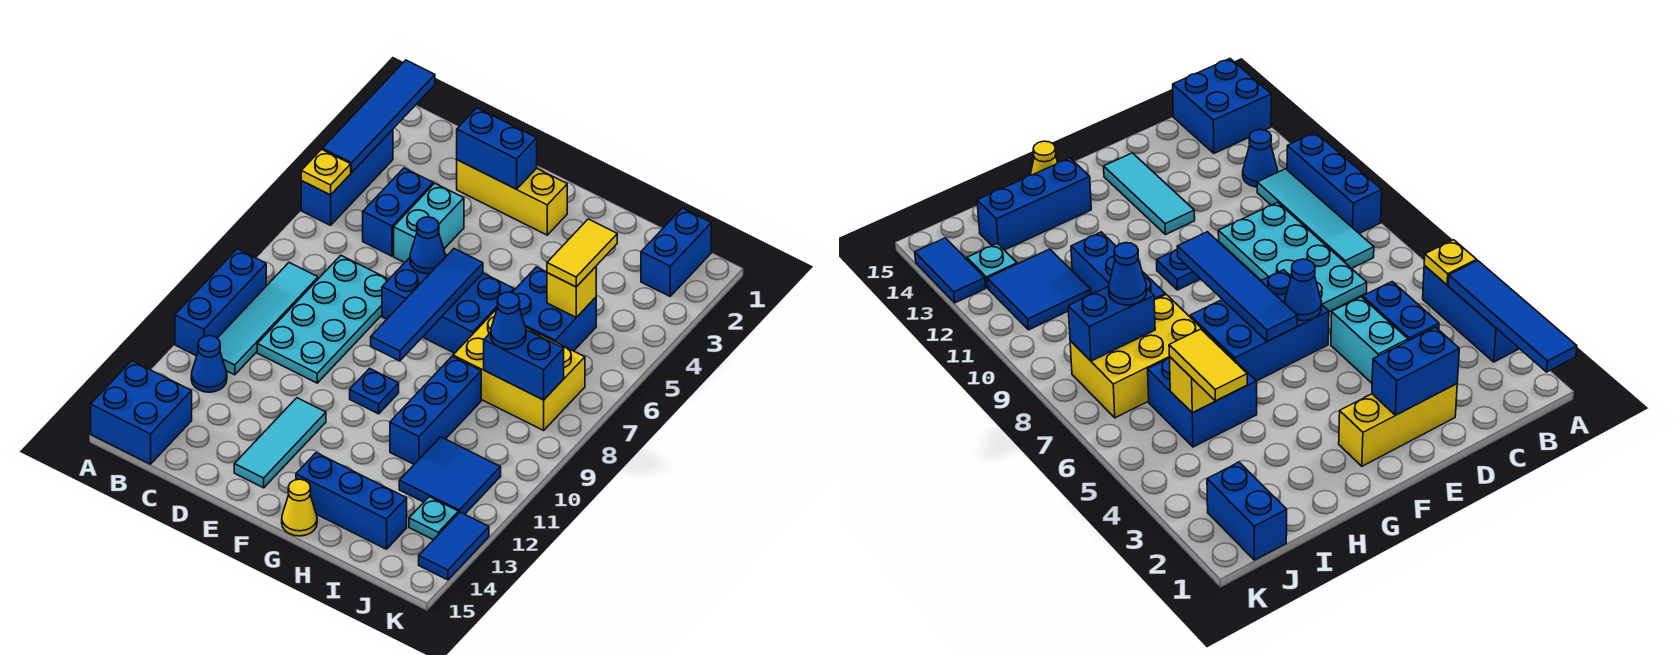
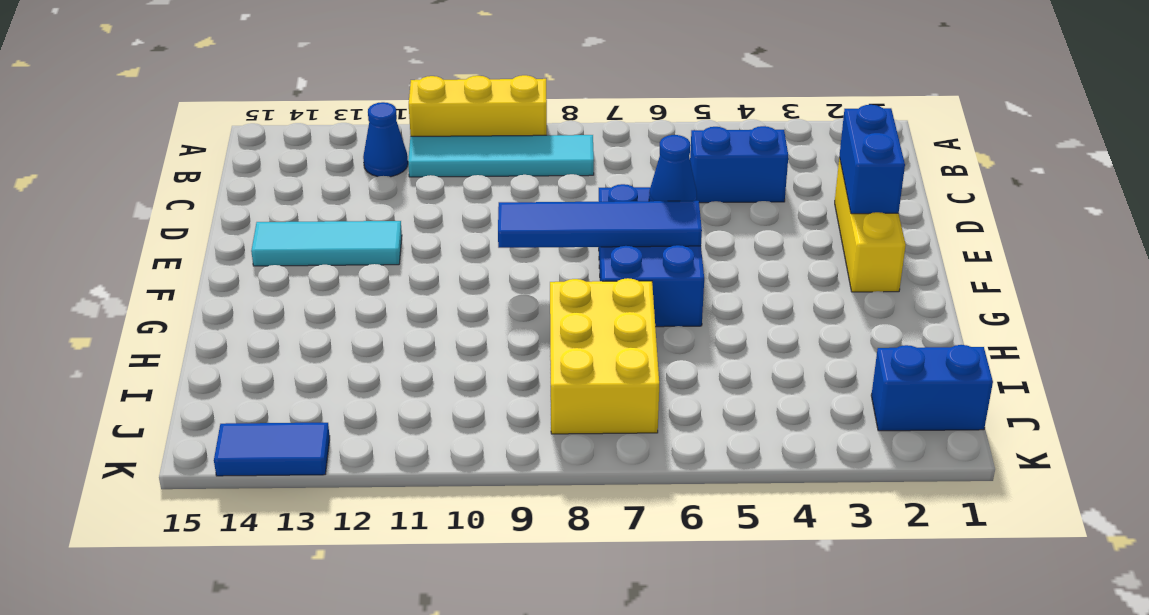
yellow brick A9:A11 level 1 -> blue brick A9:A11 level 1
none -> blue brick A3:A5 level 1
none -> blue brick A14:B15 level 1
none -> cyan plate C7:D10 level 1
none -> cyan brick D4:D5 level 1

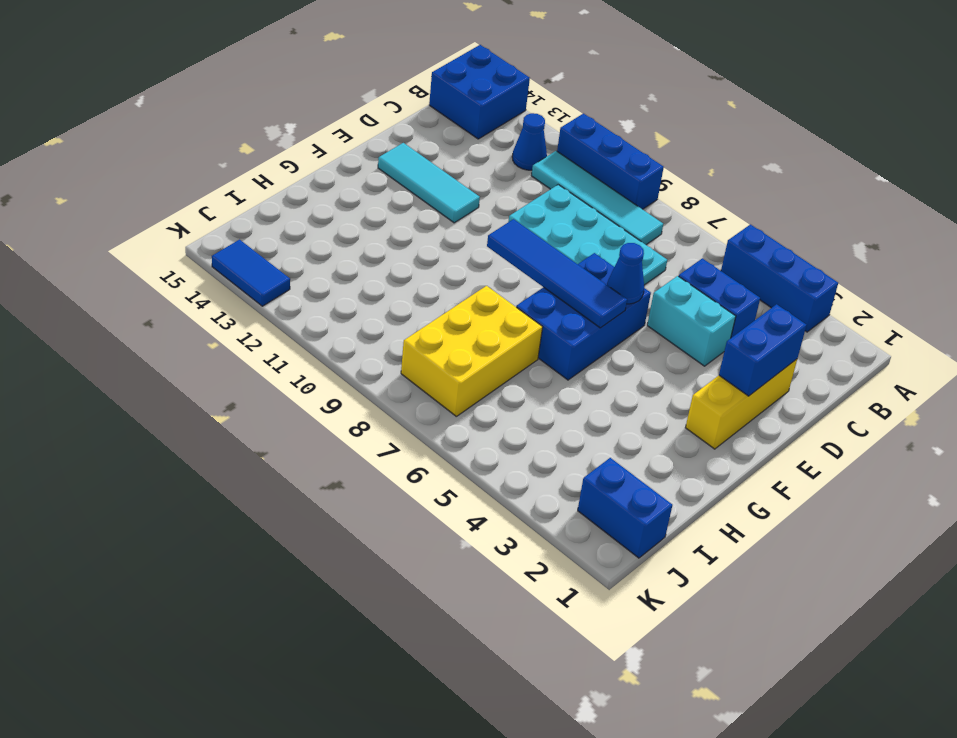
none -> blue plate F10 level 1
none -> blue brick G14:I14 level 1
none -> yellow cone G15 level 1
none -> blue brick H5:I6 level 1

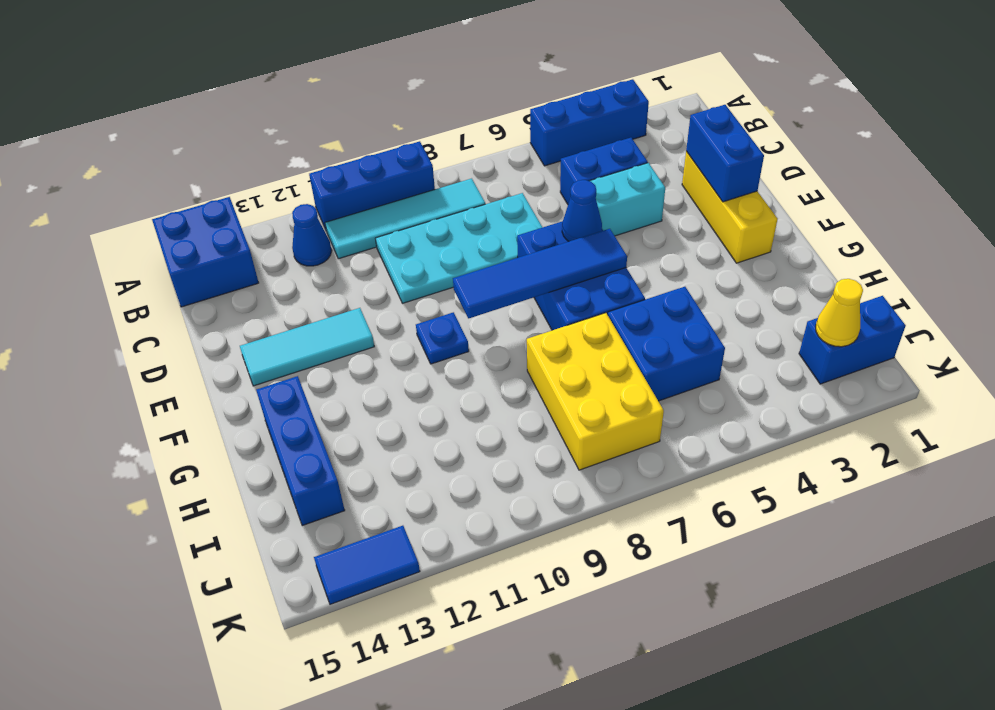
yellow cone J2 level 2 -> yellow cone G15 level 1
none -> blue brick H9:H11 level 1
none -> blue tile I11:J12 level 1
none -> cyan plate J13 level 1
none -> blue tile A1:A4 level 2

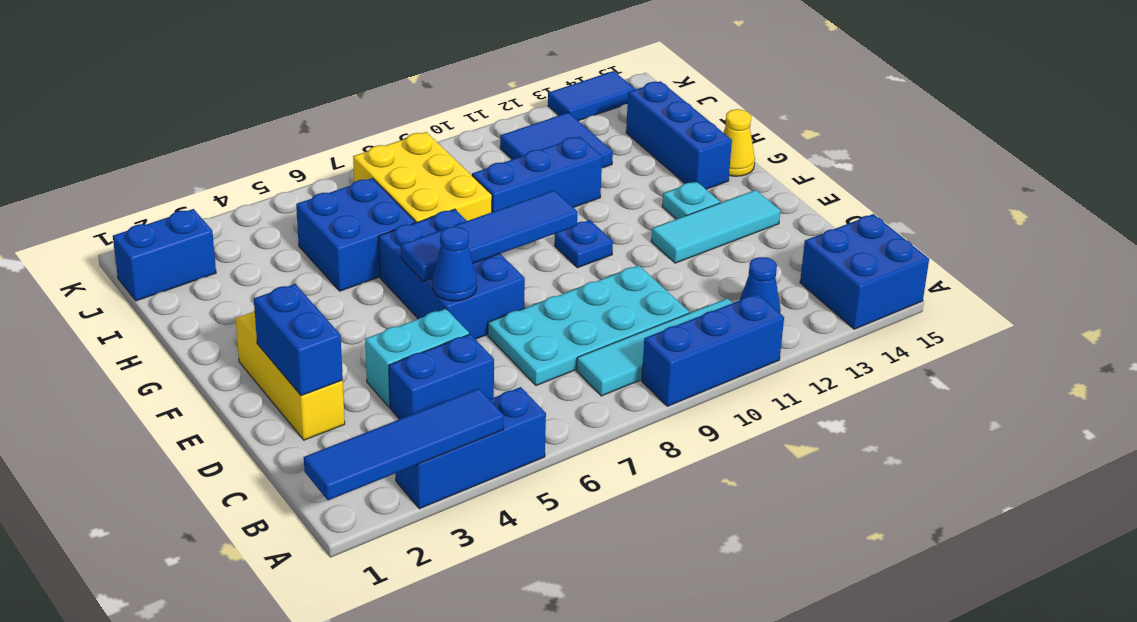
cyan plate F13 level 1 -> cyan plate J13 level 1
none -> yellow plate A5 level 2
none -> yellow brick I5 level 2
none -> blue brick I8:J8 level 2
none -> yellow tile I4:I5 level 3

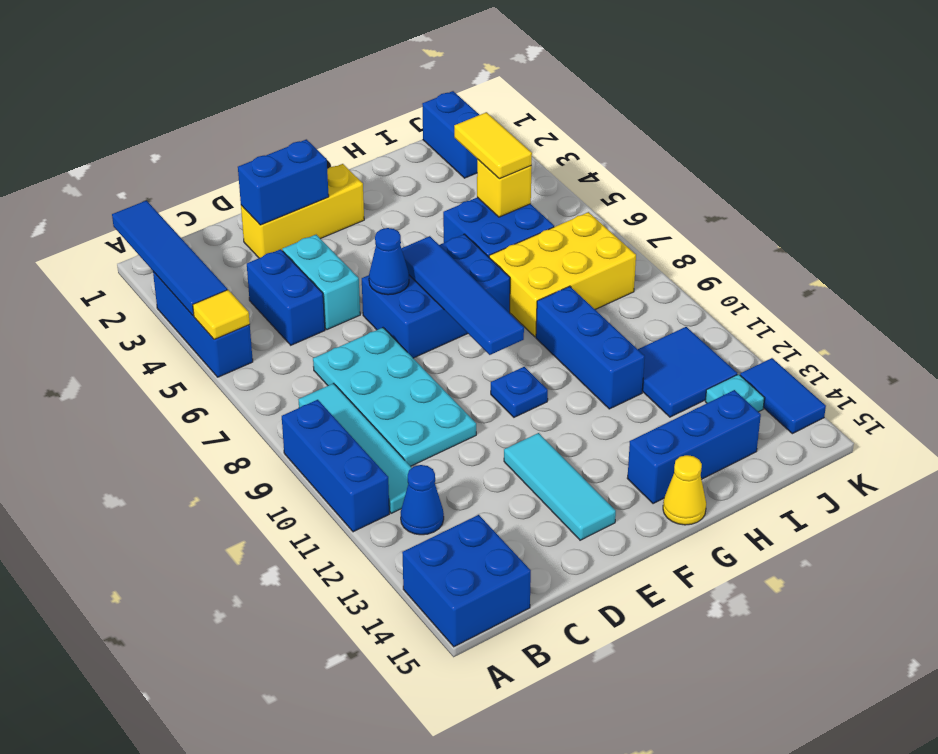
yellow tile A5 level 2 -> yellow plate A5 level 2
none -> blue brick I8:J8 level 2
none -> blue cone I8 level 3

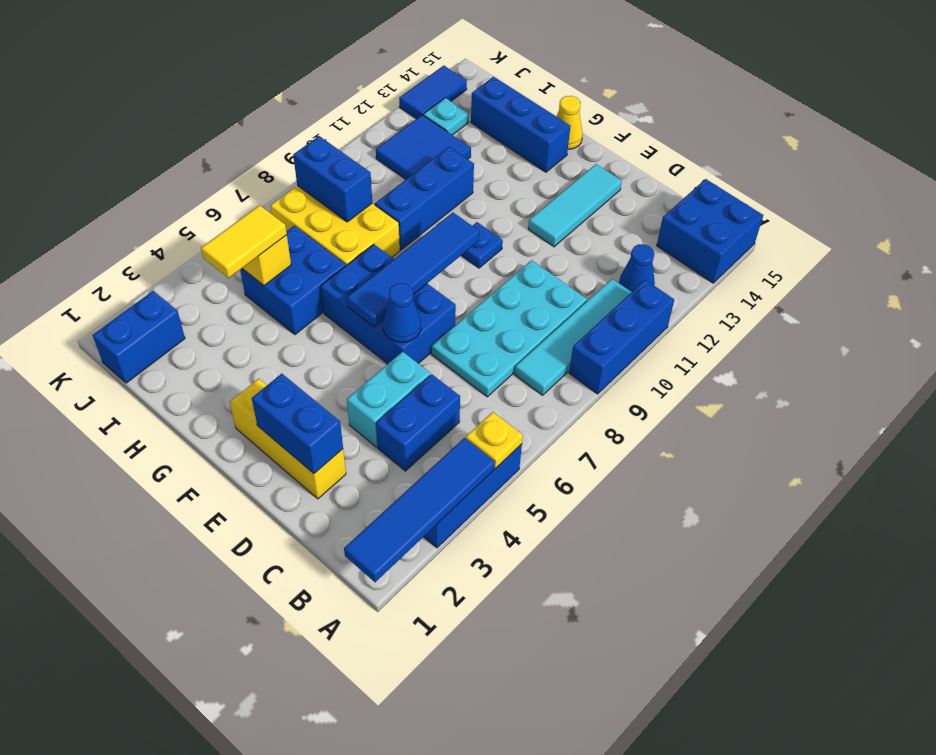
none -> blue cone I8 level 3

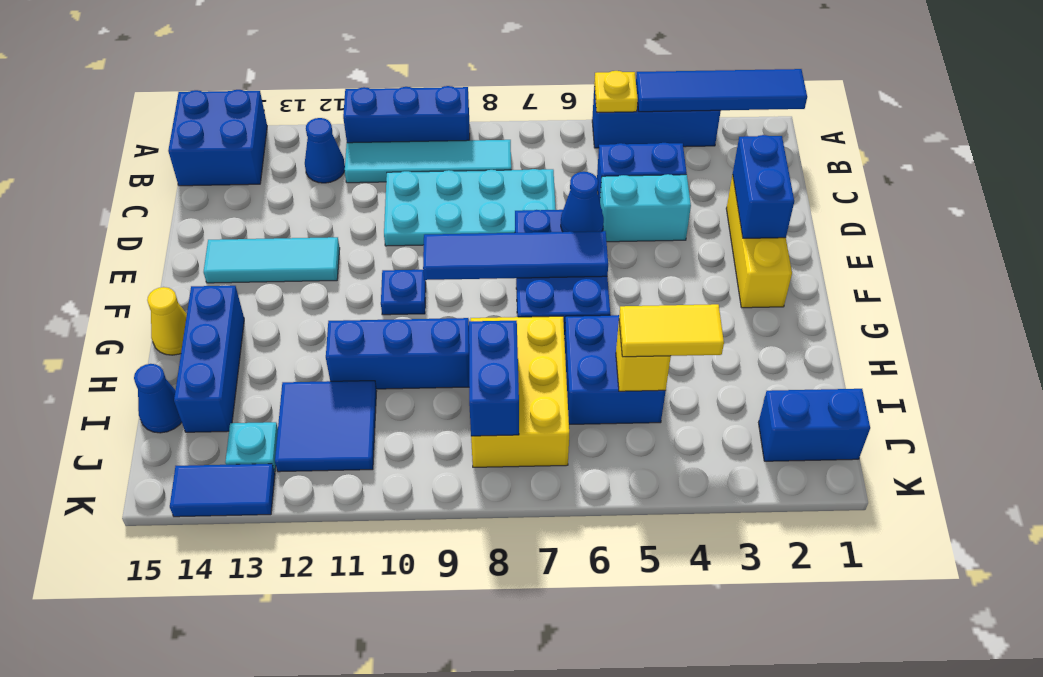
blue cone I15 level 1 -> blue cone I8 level 3

